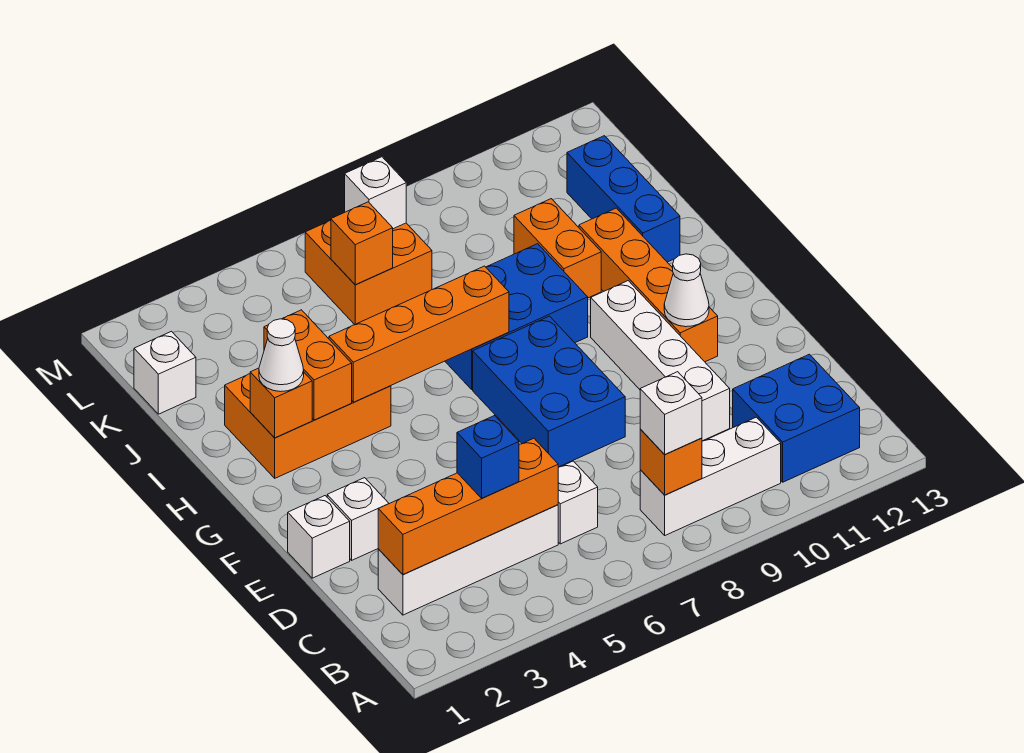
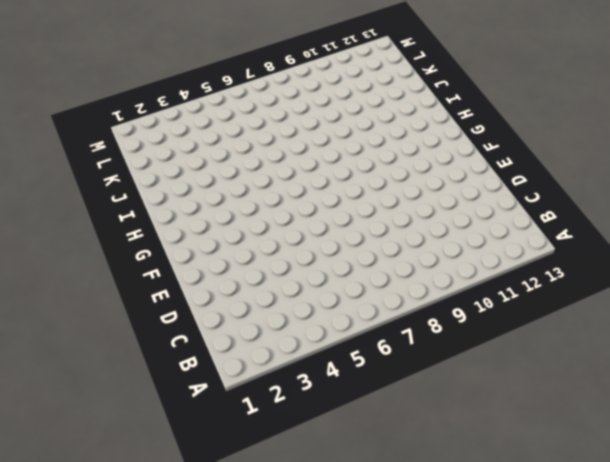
none -> white brick B8:B10 level 1
none -> blue brick B11:C12 level 1
none -> white brick C2:C5 level 1

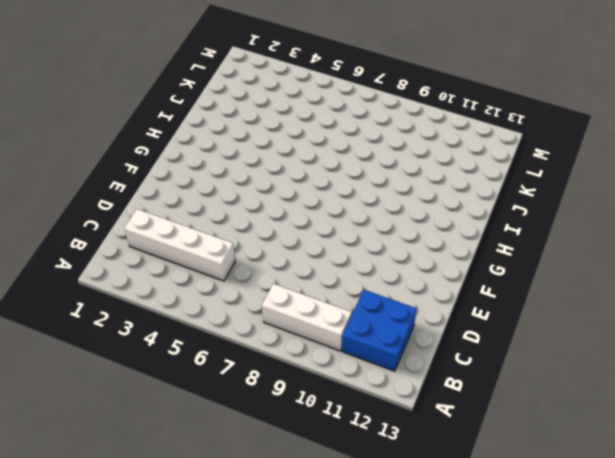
none -> white brick C6 level 1
none -> white brick D10:G10 level 1
none -> white brick E1 level 1

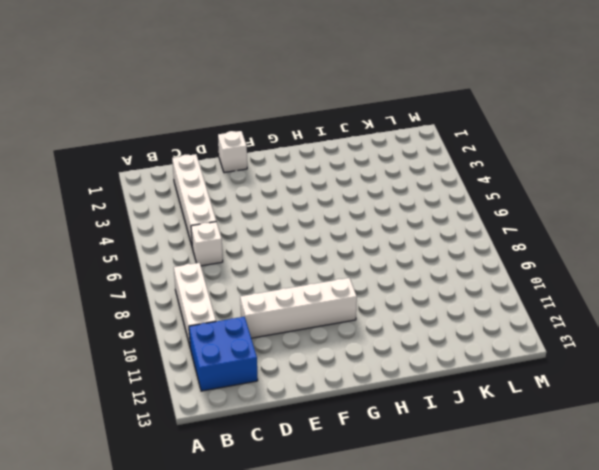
none -> white brick E2 level 1
none -> blue brick E7:G8 level 1
none -> orange brick F11:I11 level 1

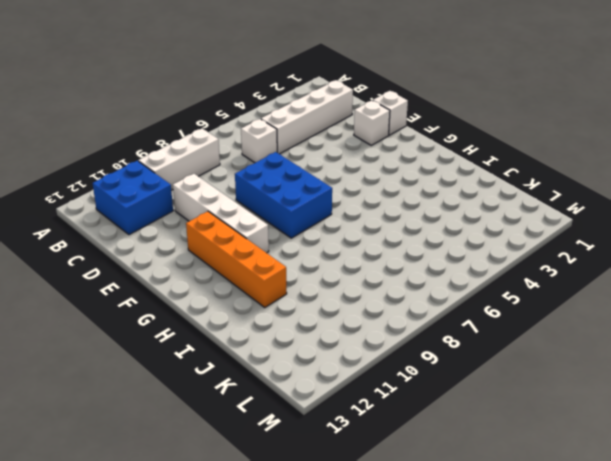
none -> orange brick H2:I4 level 1
none -> blue brick H7:I9 level 1
none -> orange brick I10:J10 level 1

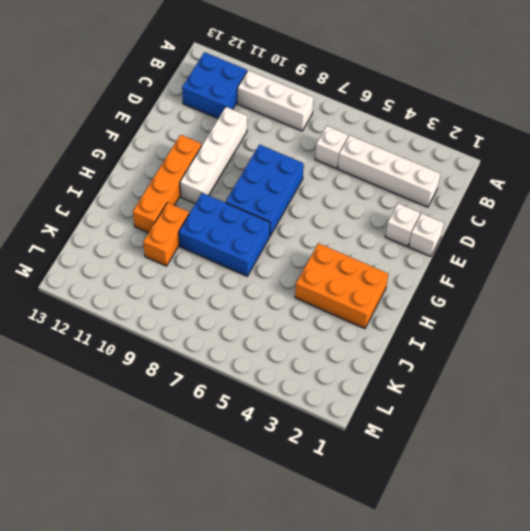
none -> blue brick I12:K12 level 1
none -> white brick K1 level 1
none -> orange brick K6:L7 level 1

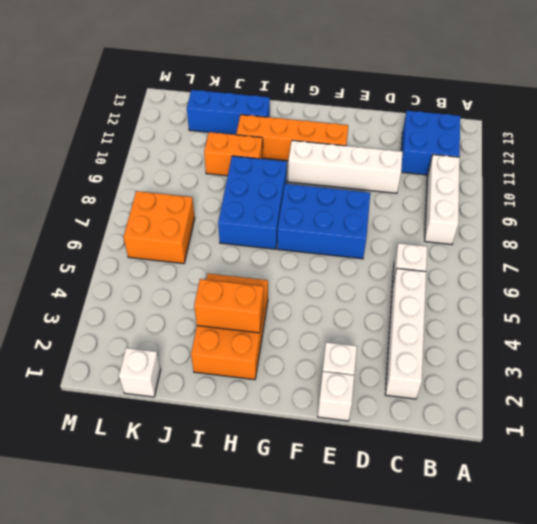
none -> orange brick B8 level 2
none -> orange brick C2:C5 level 2
none -> white cone F11 level 2

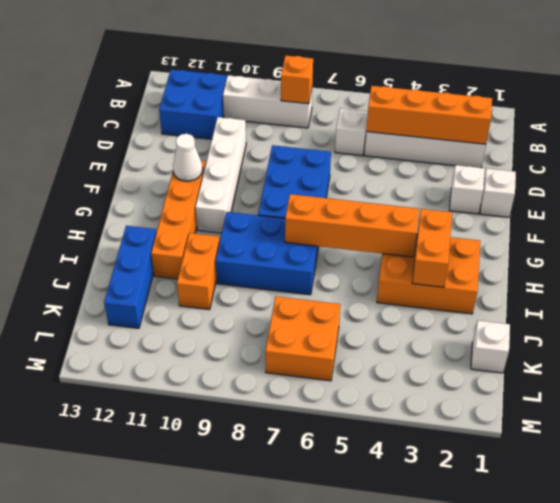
none -> orange brick H2 level 2
none -> orange brick K6 level 2
none -> white brick L7 level 2

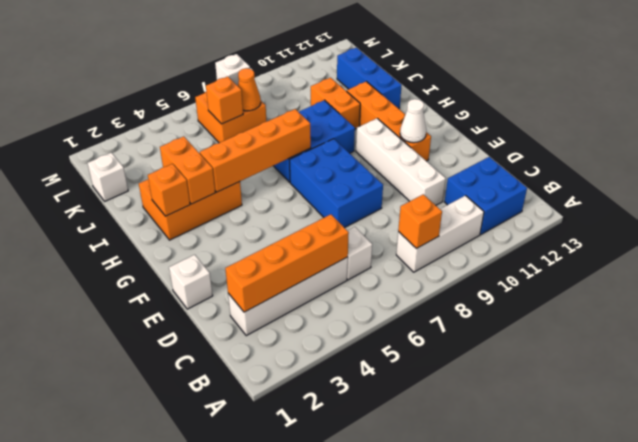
orange cone K7 level 2 -> none
none -> white brick E2 level 1
none -> white brick B8 level 3
none -> blue brick C4 level 3

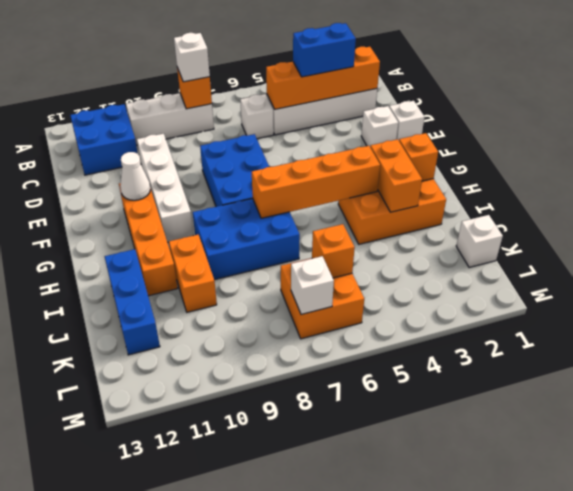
blue brick C3:C4 level 3 -> blue brick C4 level 3
none -> white cone H2 level 3

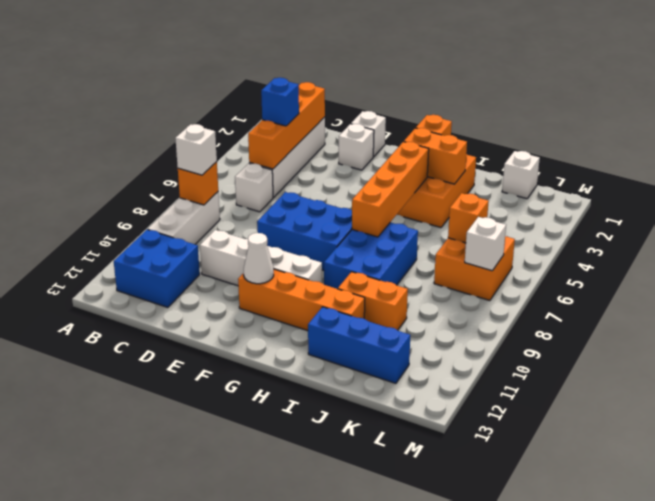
none -> white cone H2 level 3

